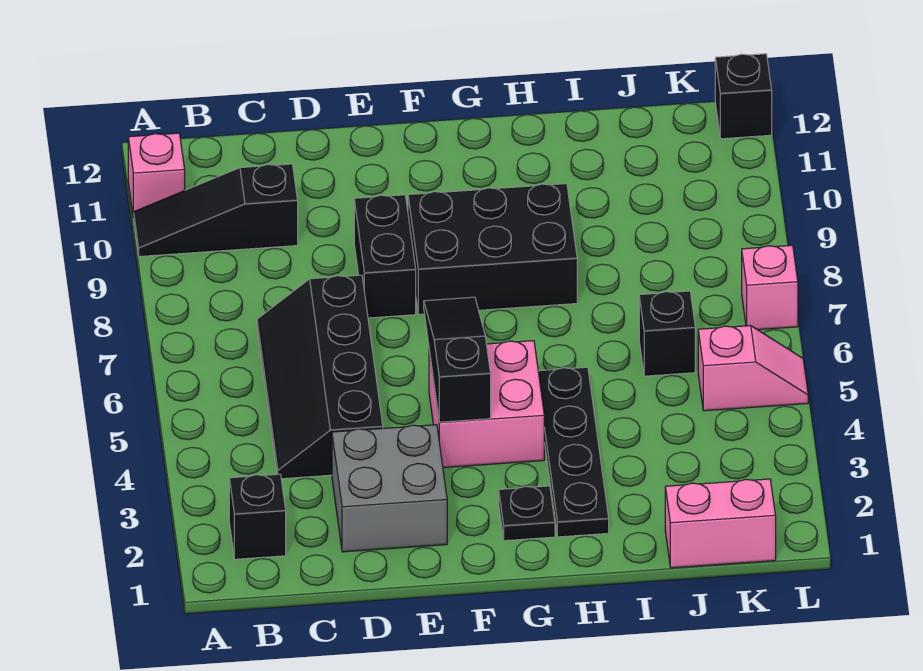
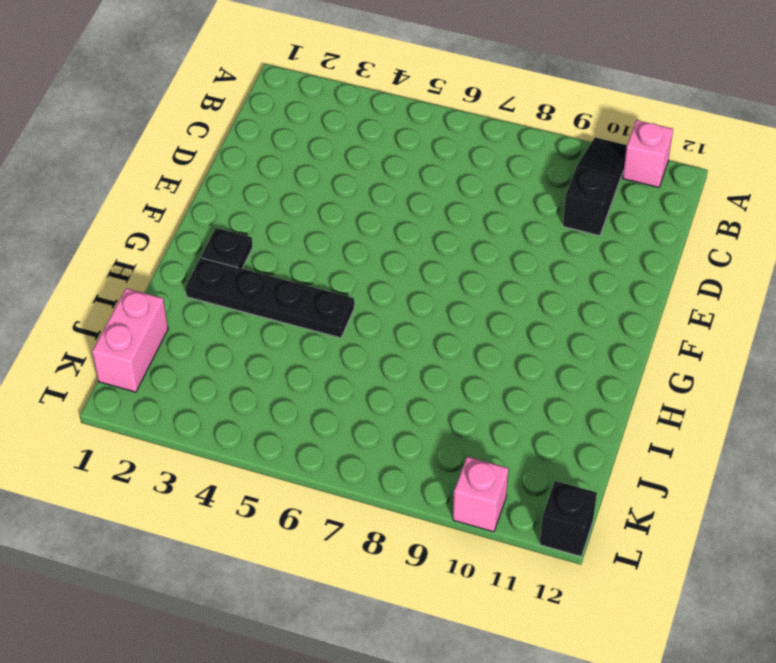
pink brick L10 level 1 -> pink brick L7 level 1
none -> black brick B2 level 1
none -> black slope C4:D7 level 1 top D
none -> grey brick D2:E3 level 1

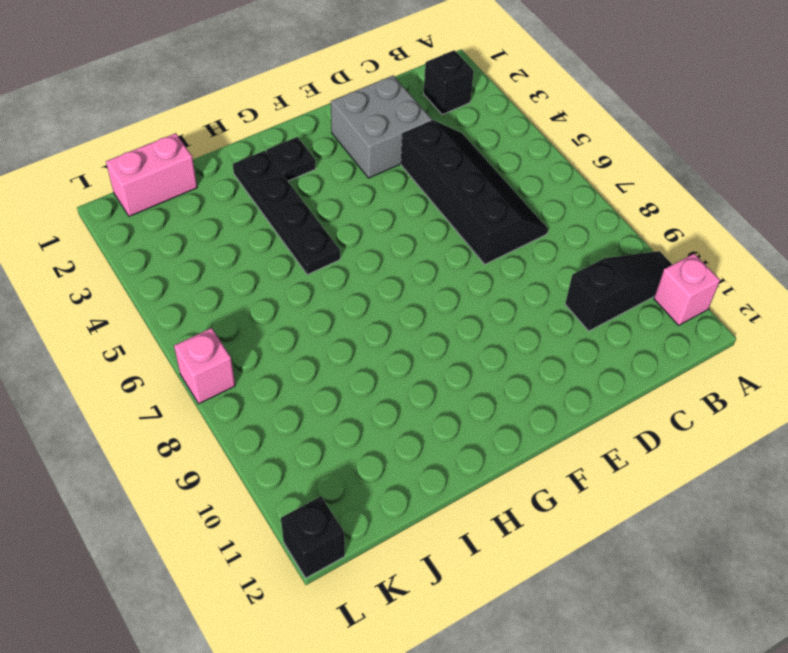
none -> black brick E8:E9 level 1
none -> pink brick F4:G5 level 1
none -> black brick F8:H9 level 1

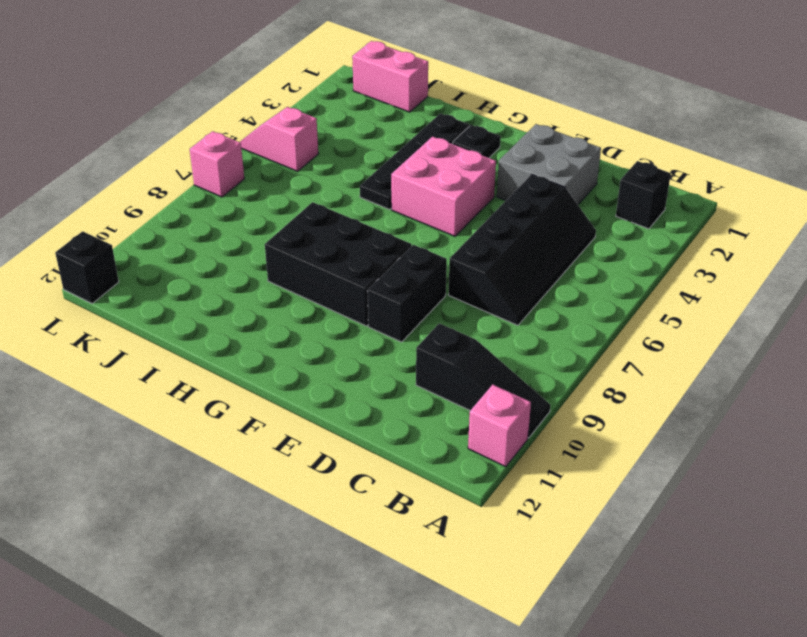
none -> black brick J6 level 1
none -> black slope F4:F6 level 2 top 4

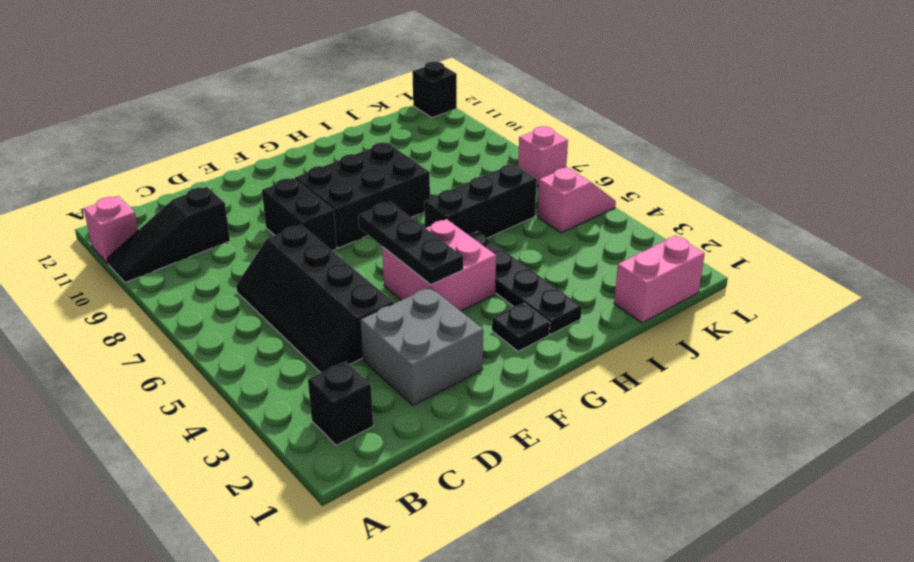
black plate F4:F6 level 2 -> black slope F4:F6 level 2 top 4
black brick H6:J6 level 1 -> black brick J6 level 1

